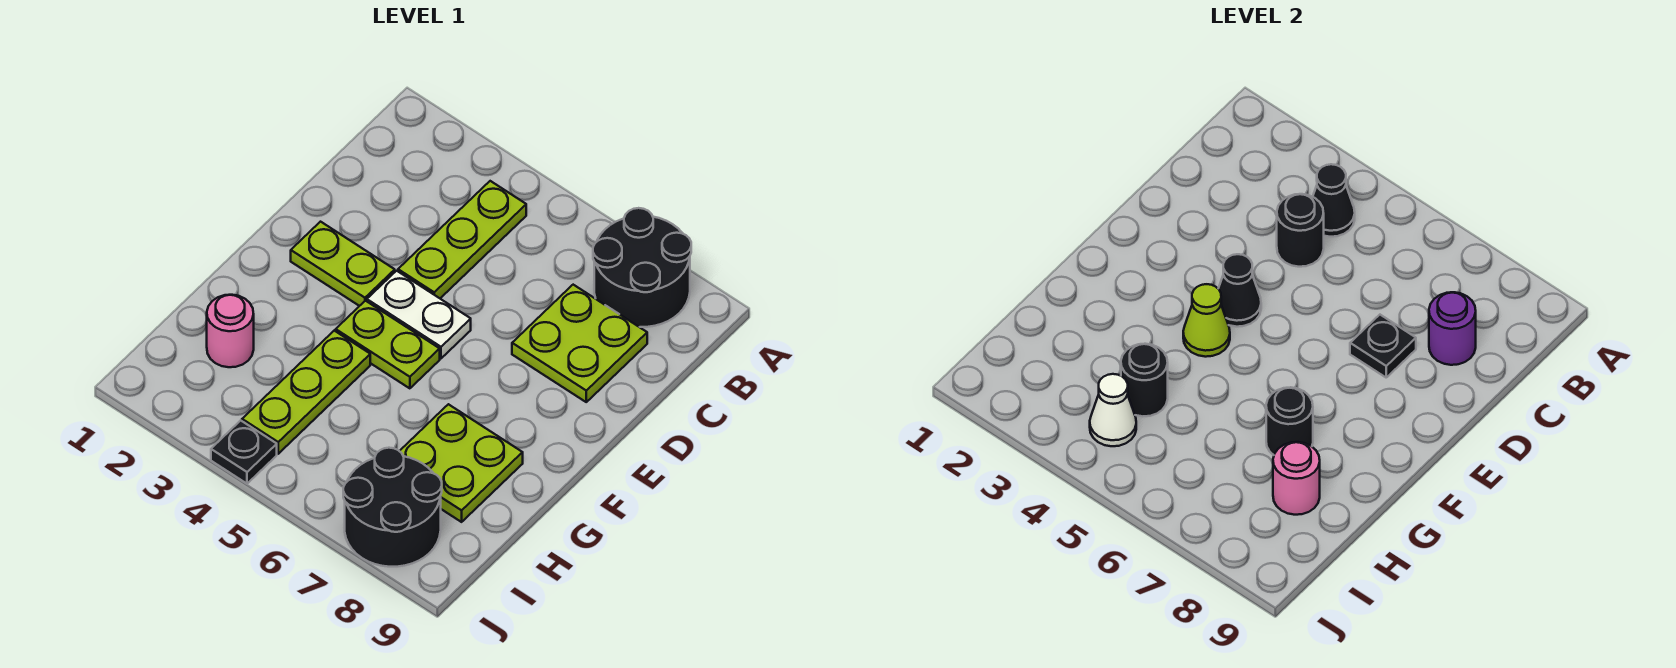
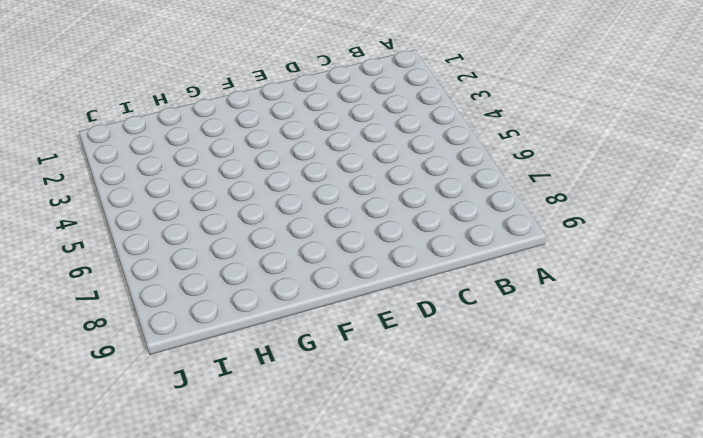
none -> black round brick A7:B8 level 1
none -> lime plate B4:D4 level 1
none -> lime plate C7:D8 level 1

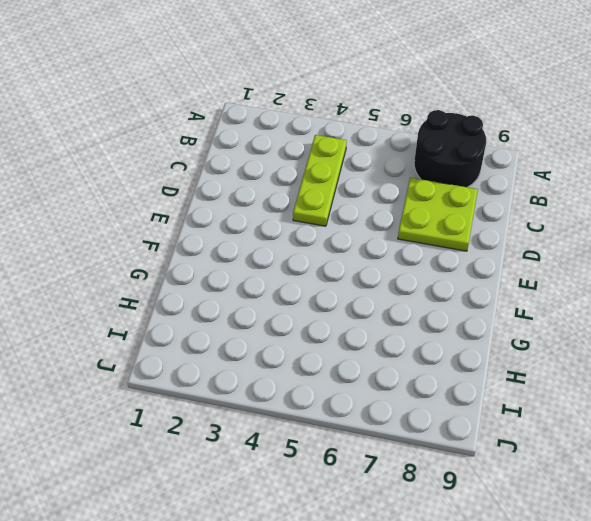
none -> lime plate E2:E3 level 1
none -> white plate E4:E5 level 1
none -> lime plate F4:F5 level 1

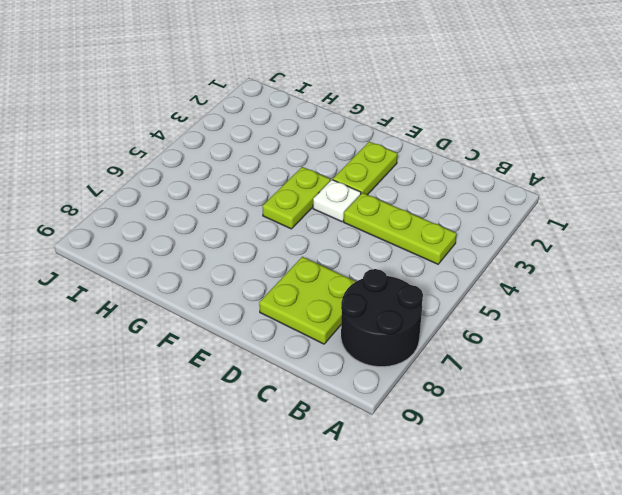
white plate E4 level 1 -> white plate E4:E5 level 1
none -> lime plate G4:I4 level 1
none -> lime plate G7:H8 level 1
none -> pink round brick H2 level 1

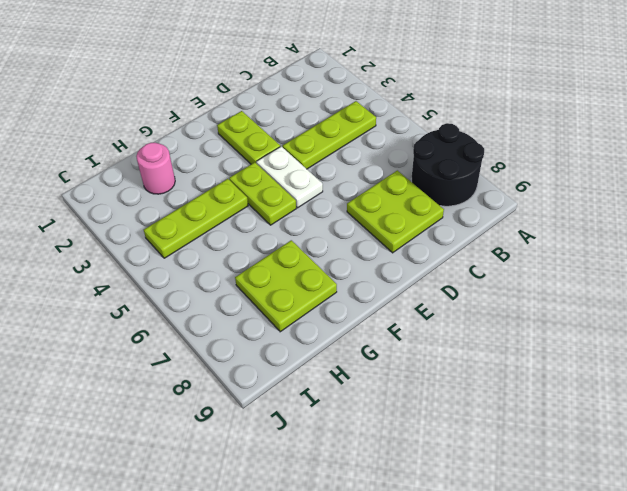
none -> black round brick I7:J8 level 1
none -> black plate J4 level 1
none -> black cone B4 level 2

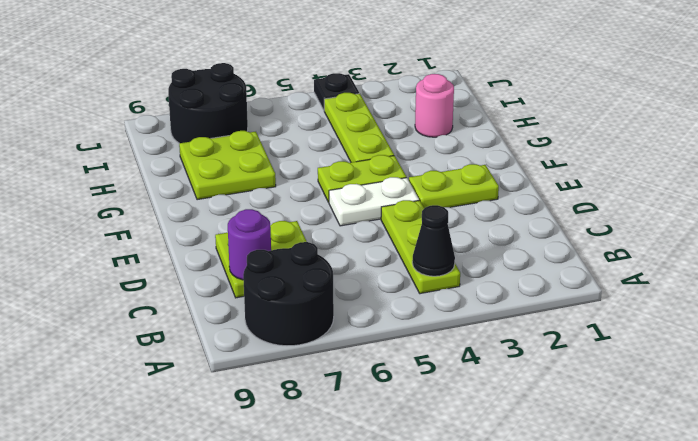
none -> black round brick C4 level 2
none -> black plate D7 level 2
none -> black cone E4 level 2

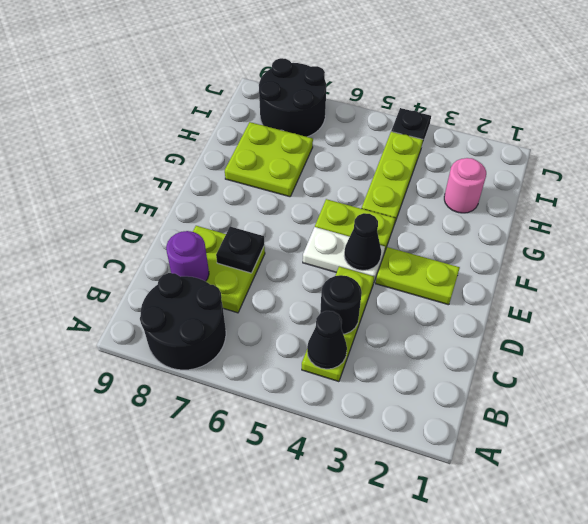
none -> lime cone F4 level 2
none -> black round brick G7 level 2
none -> black round brick H4 level 2

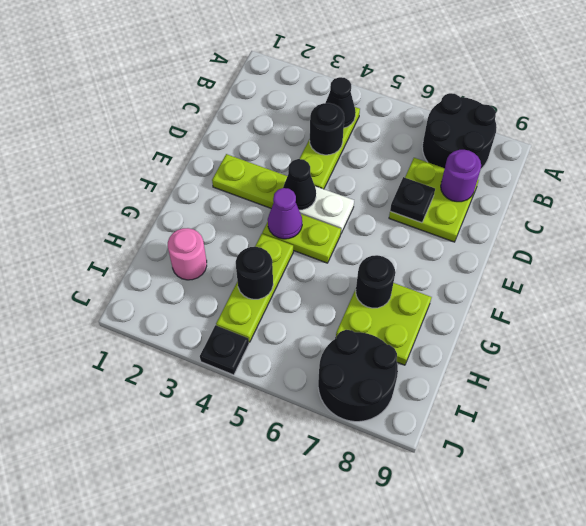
purple cone F4 level 2 -> lime cone F4 level 2
none -> pink round brick H8 level 2
none -> white cone I4 level 2

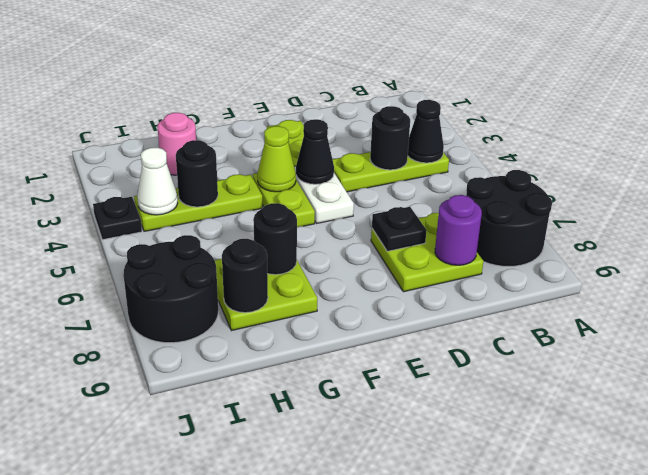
black round brick H8 level 2 -> pink round brick H8 level 2

